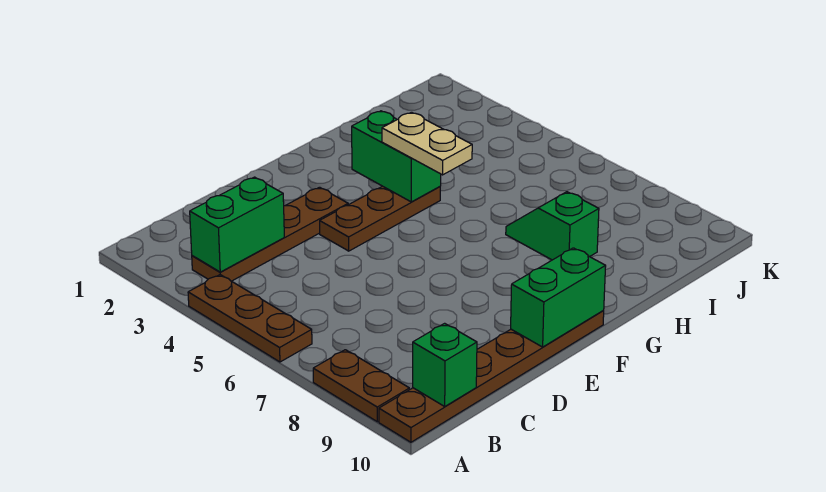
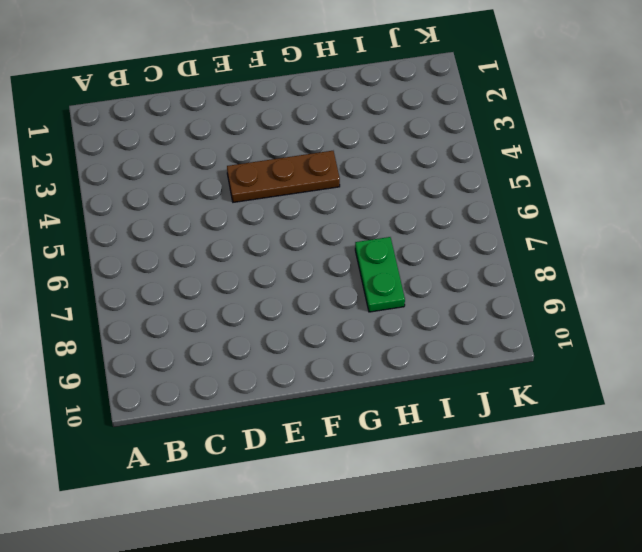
green plate H7:H8 level 1 -> green slope H7:H8 level 1 top 8
none -> brown plate A4:A6 level 1
none -> brown plate A8:A9 level 1

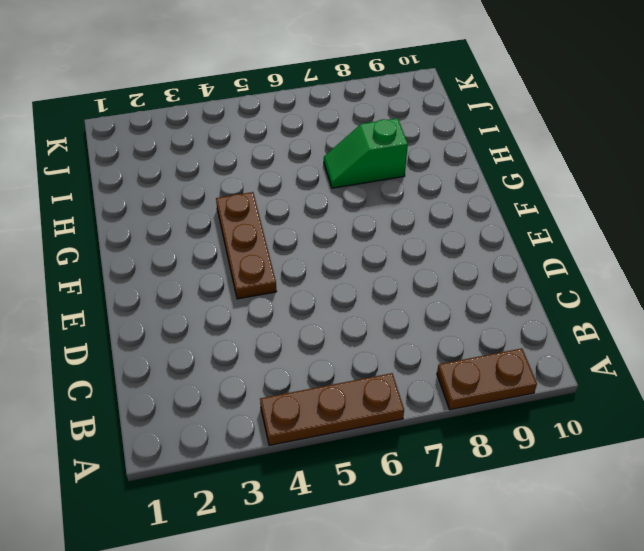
none -> brown plate A10:F10 level 1
none -> brown plate B3:E3 level 1

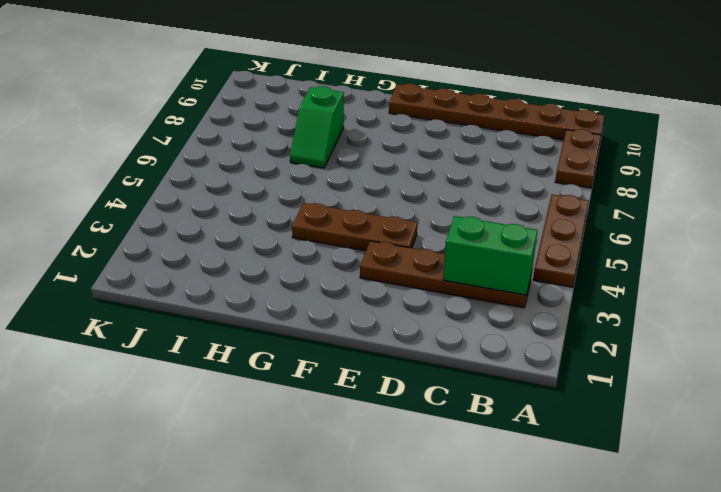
none -> green brick B10 level 2
none -> green brick E10:F10 level 2

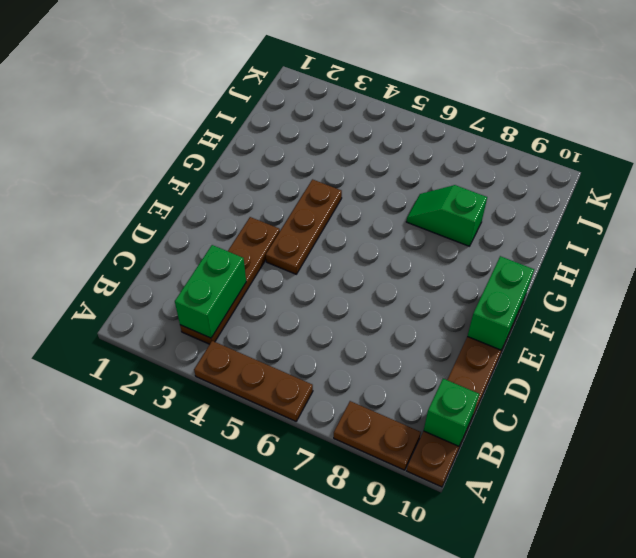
none -> green brick G3:G4 level 2
none -> tan plate G4:G5 level 3

